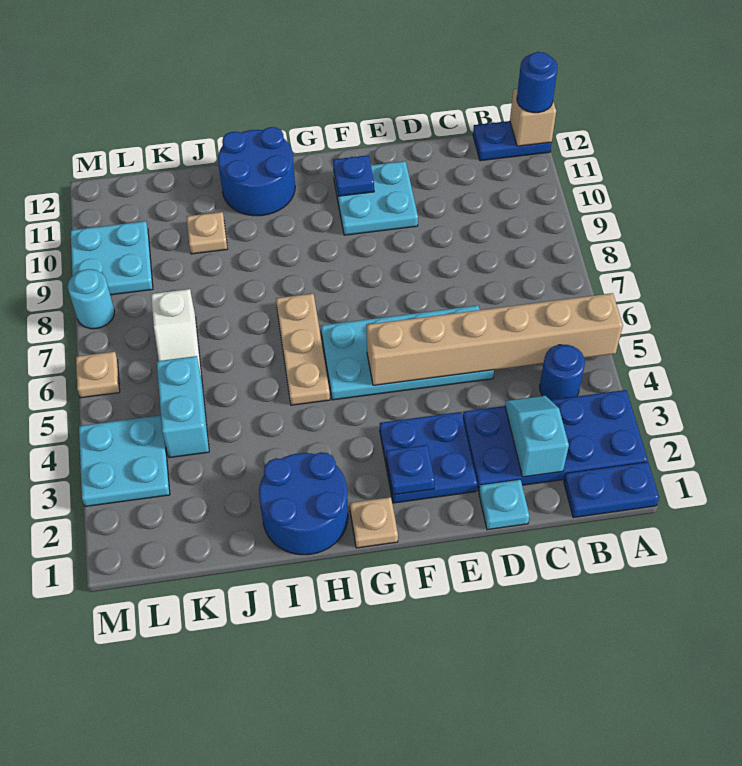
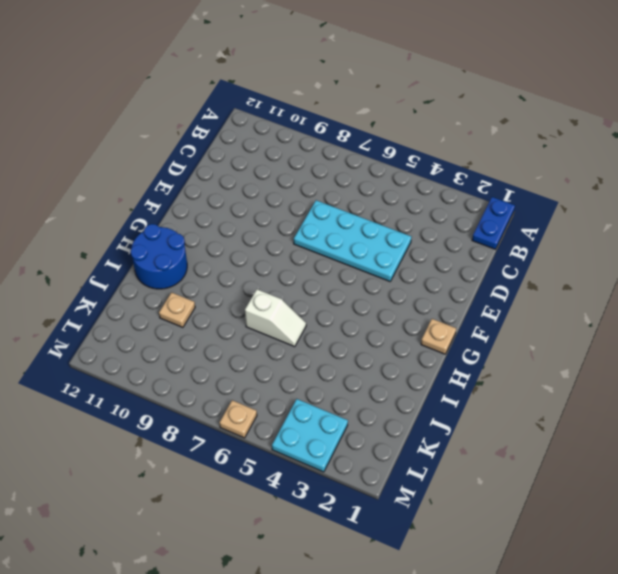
cyan plate D4:E7 level 1 -> cyan plate D5:G6 level 1
white slope I6:I7 level 1 top 7 -> white slope K6:K7 level 1 top 7
none -> blue plate A2:D3 level 1
none -> blue plate A12:B12 level 1
none -> blue round brick B4 level 1

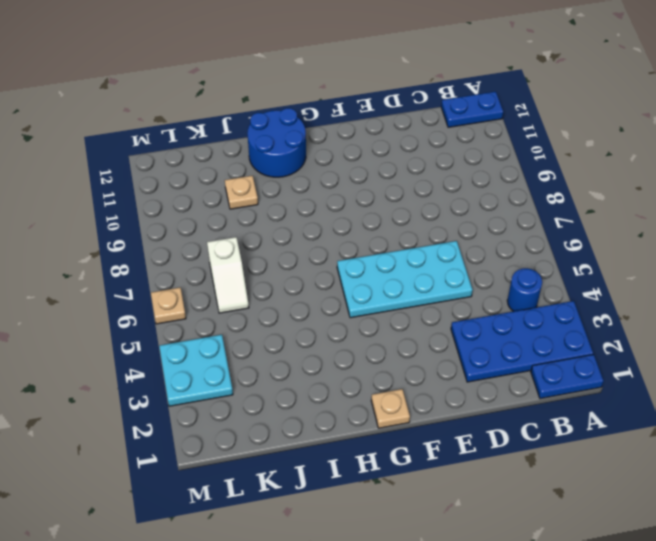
none -> cyan plate D1 level 1
none -> blue plate E2:F3 level 1
none -> cyan plate E10:F11 level 1

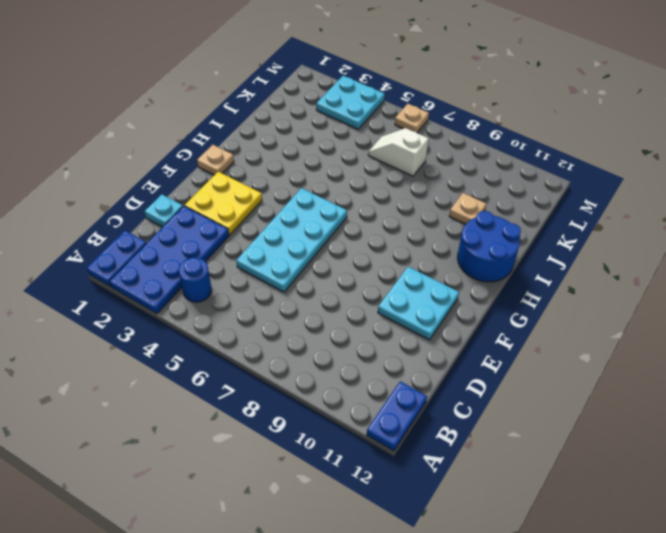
yellow plate E2:F3 level 1 -> blue plate E2:F3 level 1
none -> blue round brick H1:I2 level 1
none -> tan plate H5:H7 level 1
none -> cyan brick K4:K5 level 1

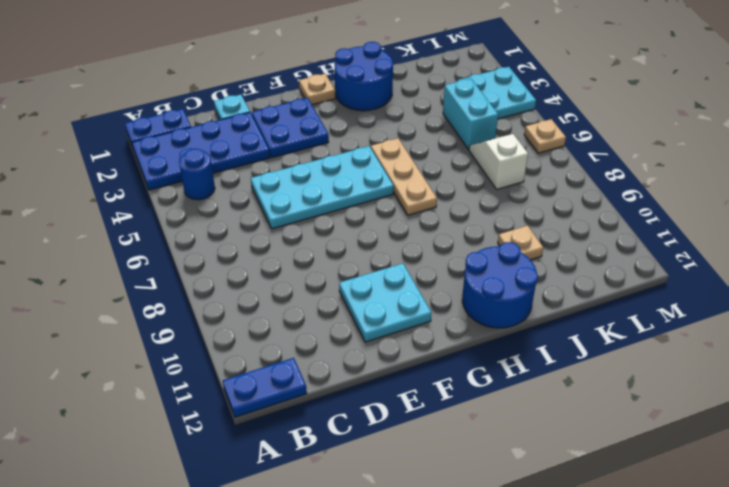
none -> cyan plate L9:M10 level 1
none -> cyan round brick M8 level 1
none -> tan brick A5:F5 level 2

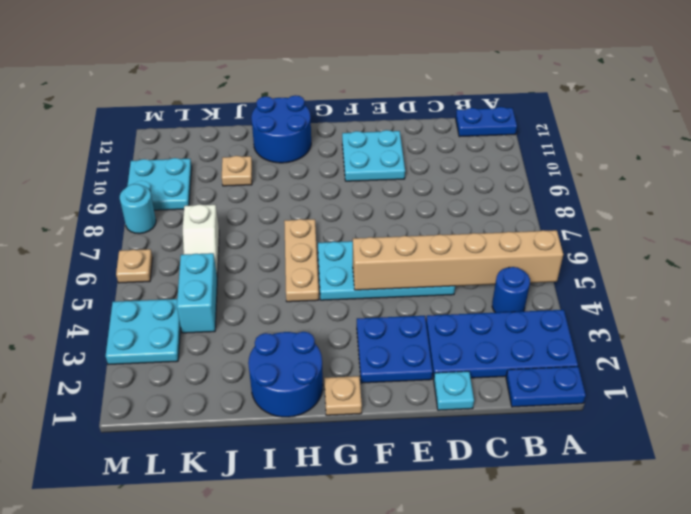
none -> tan brick A12 level 2
none -> cyan slope C2:C3 level 2 top 2
none -> blue plate F2 level 2

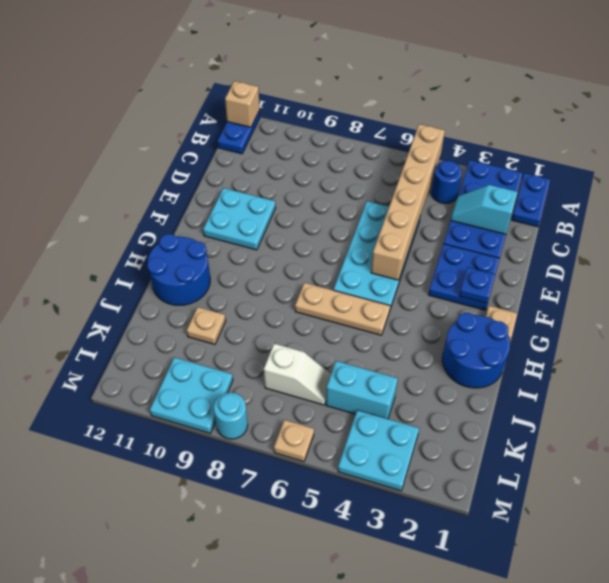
none -> cyan plate D1 level 1
none -> blue plate F11 level 2
none -> blue round brick A12 level 3

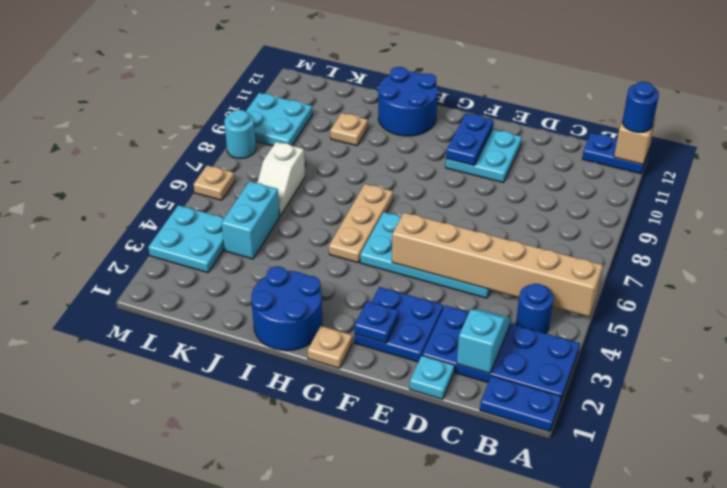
blue plate F10:F11 level 2 -> blue plate F11 level 2

